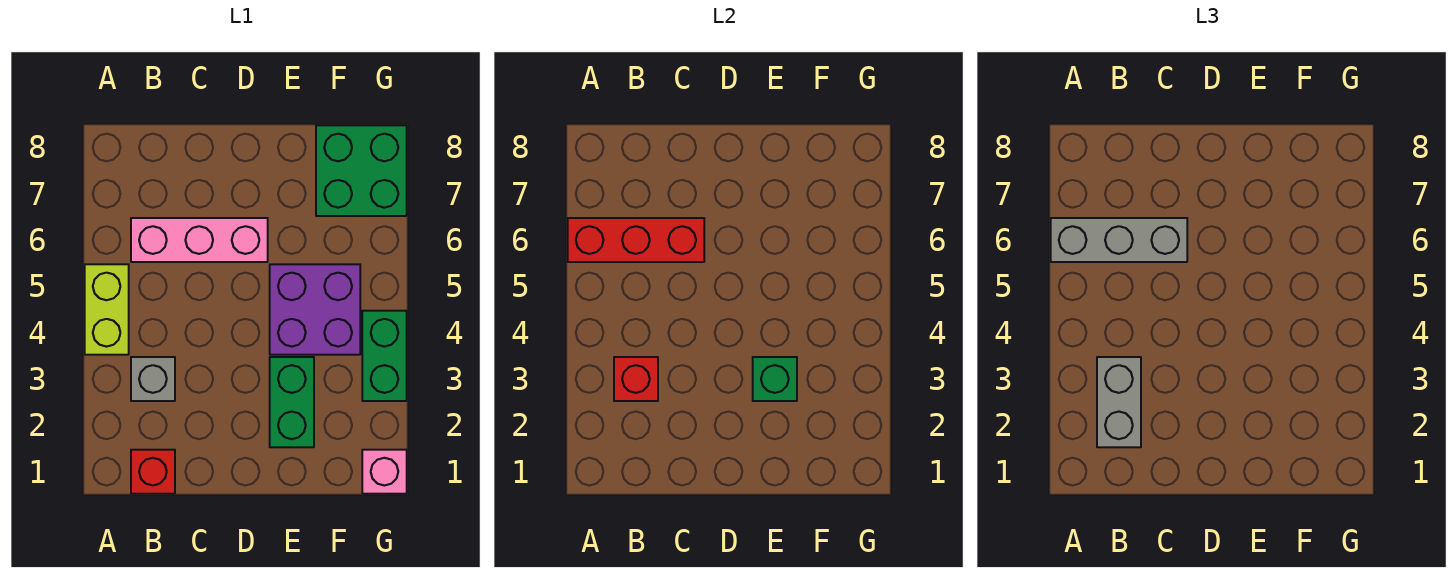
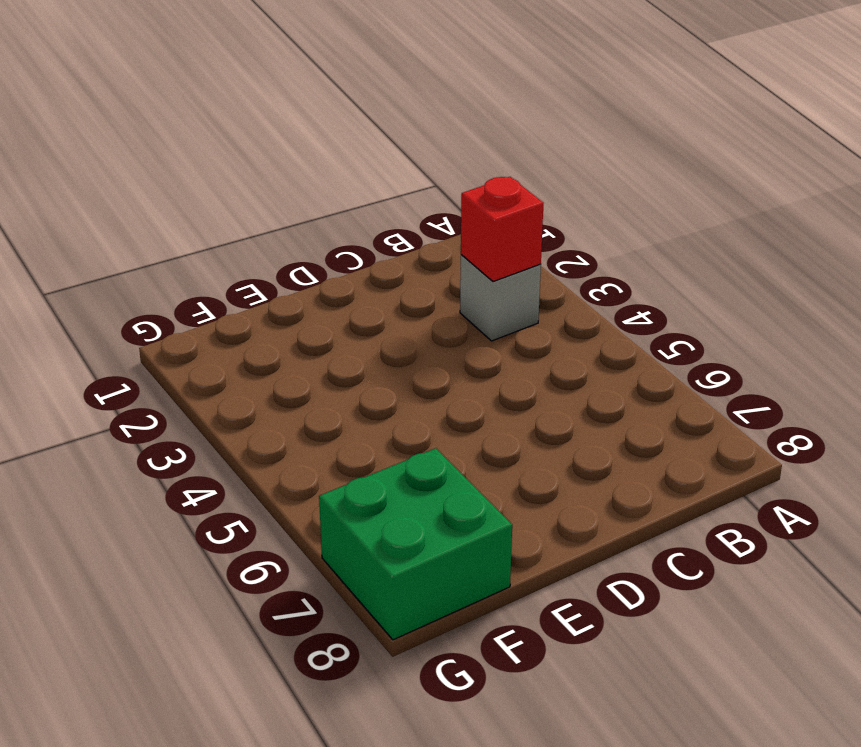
none -> lime brick A4:A5 level 1
none -> red brick B1 level 1
none -> pink brick B6:D6 level 1

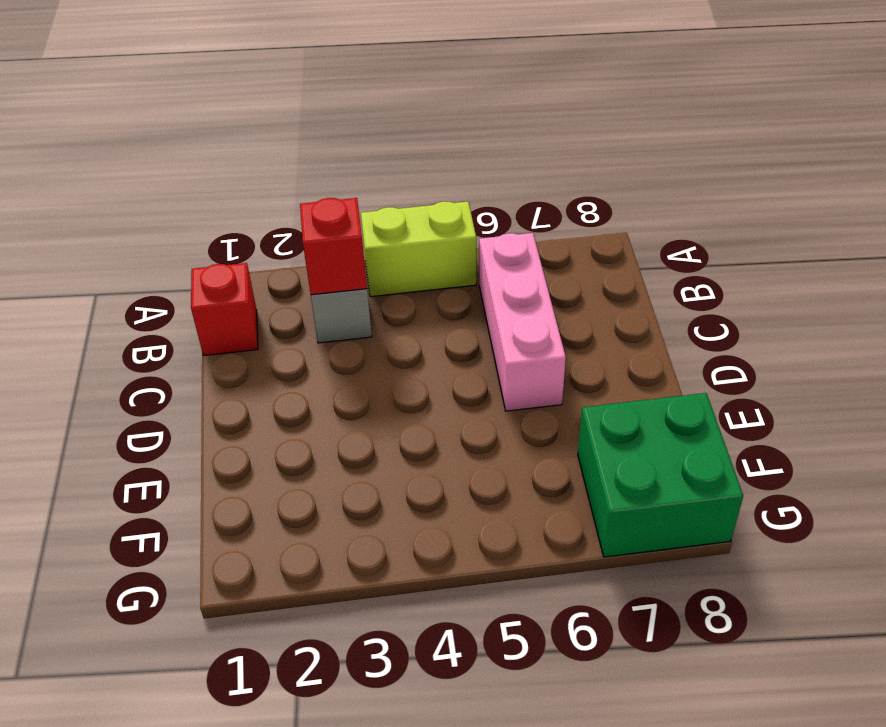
none -> green brick E2:E3 level 1
none -> purple brick E4:F5 level 1
none -> pink brick G1 level 1

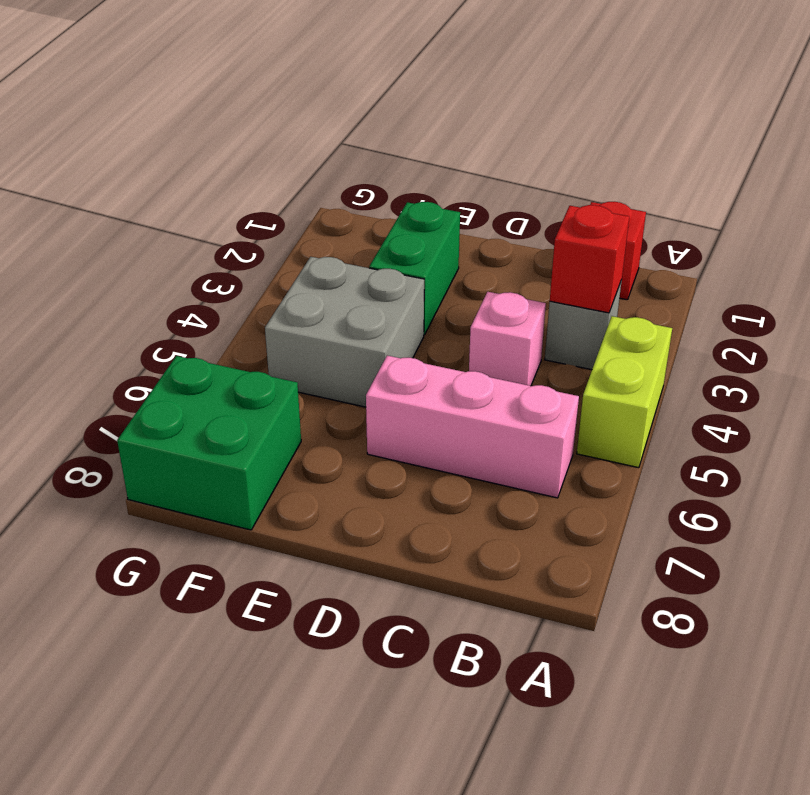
pink brick C4 level 1 -> pink brick G1 level 1
grey brick E4:F5 level 1 -> purple brick E4:F5 level 1
none -> green brick G3:G4 level 1
none -> red brick A6:C6 level 2
none -> green brick E3 level 2

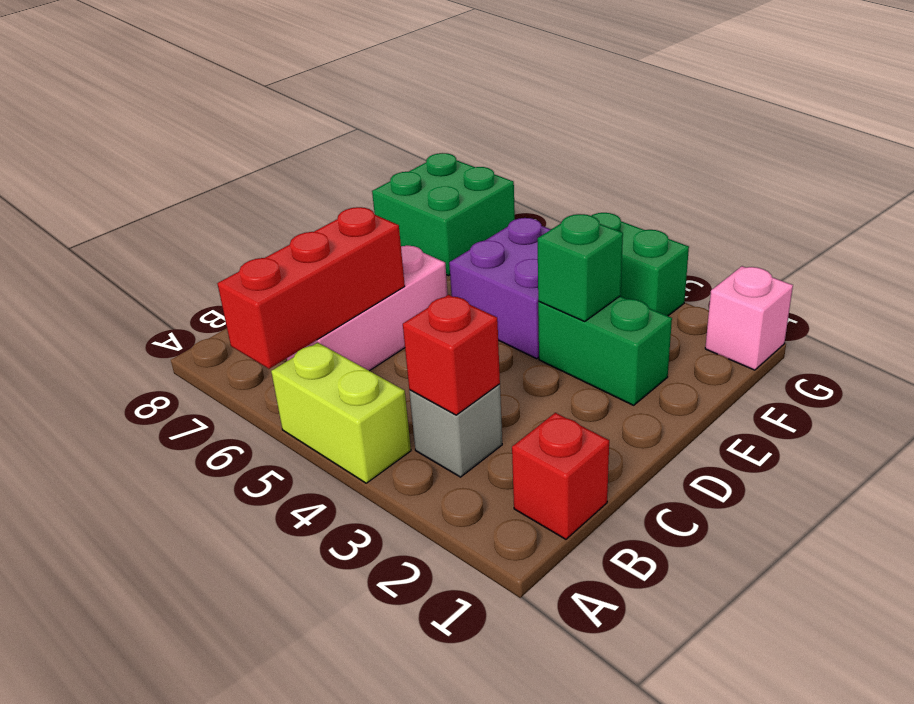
none -> grey brick A6:C6 level 3
none -> grey brick B2:B3 level 3

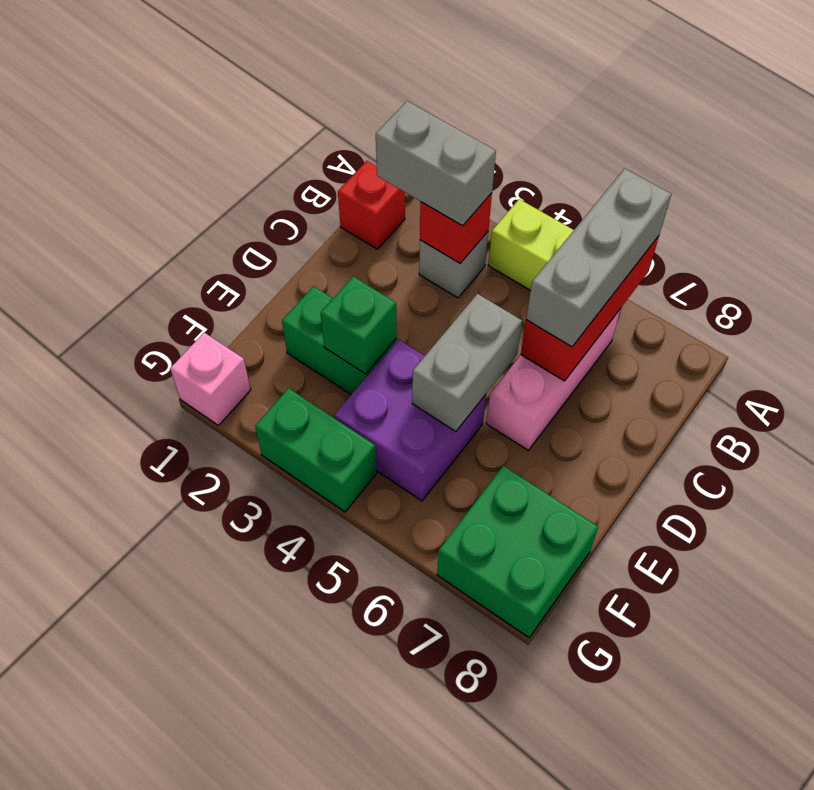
grey brick D5:E5 level 2 -> none

